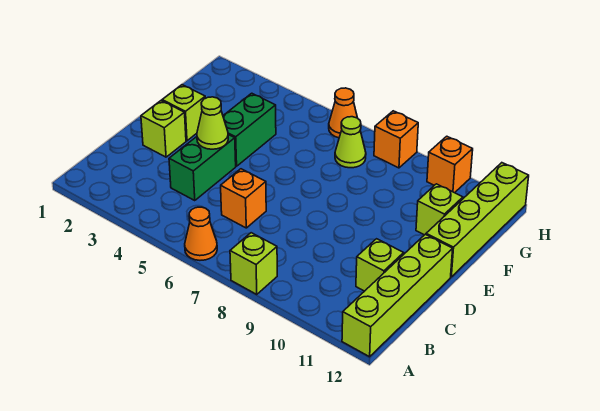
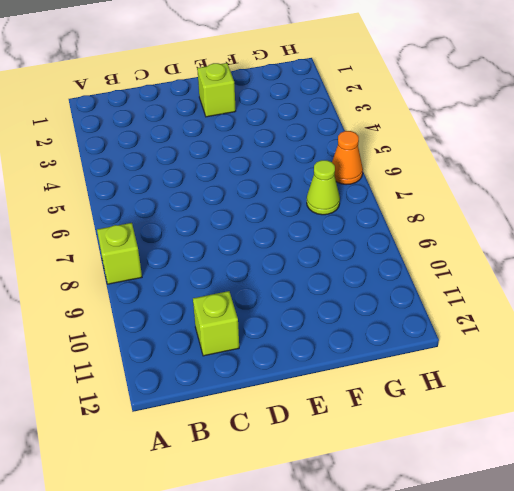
none -> orange cone A6 level 1
none -> lime brick A12:D12 level 1
none -> green brick C4:D4 level 1

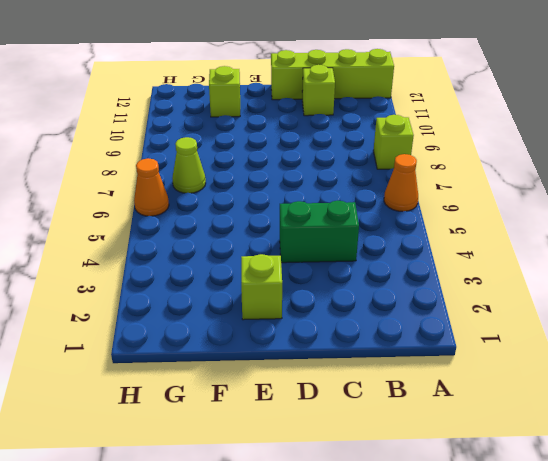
none -> orange brick C6 level 1
none -> lime brick D2 level 1
none -> green brick E4:F4 level 1

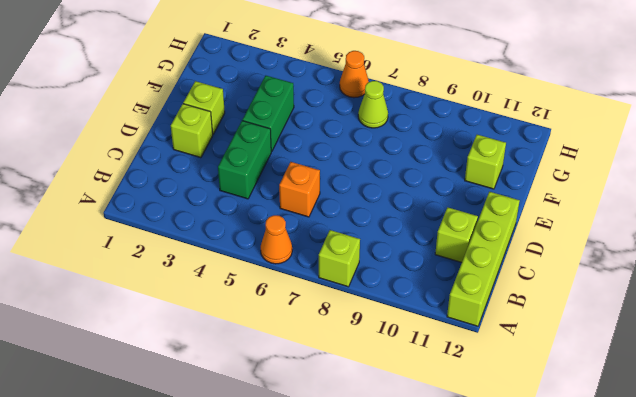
none -> lime brick E12:H12 level 1
none -> orange brick H8 level 1
none -> orange brick H10 level 1

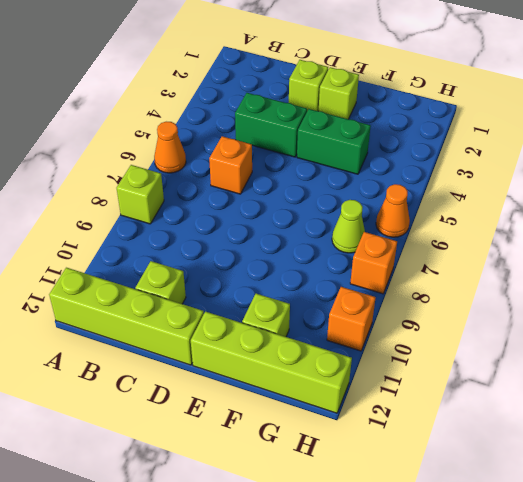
none -> lime cone D4 level 2

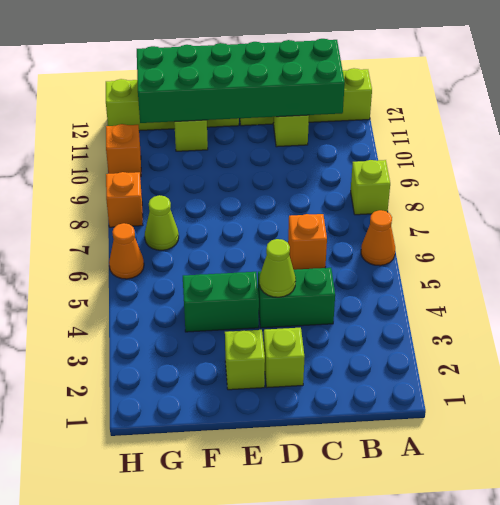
green brick B11:G12 level 2 -> none

